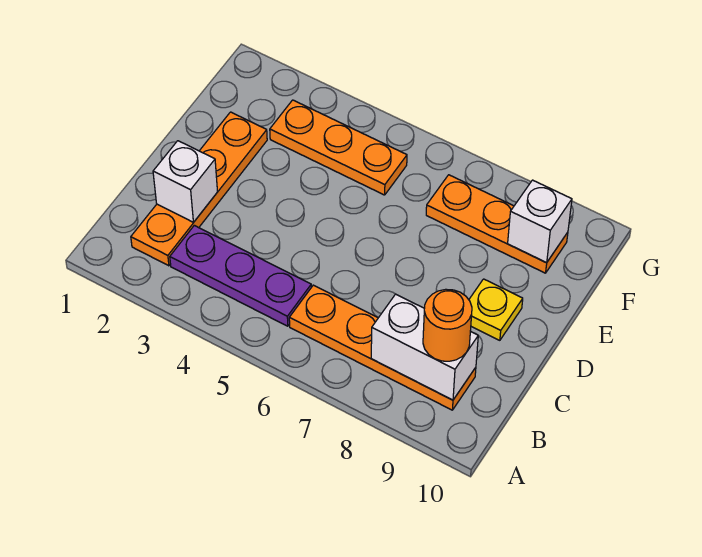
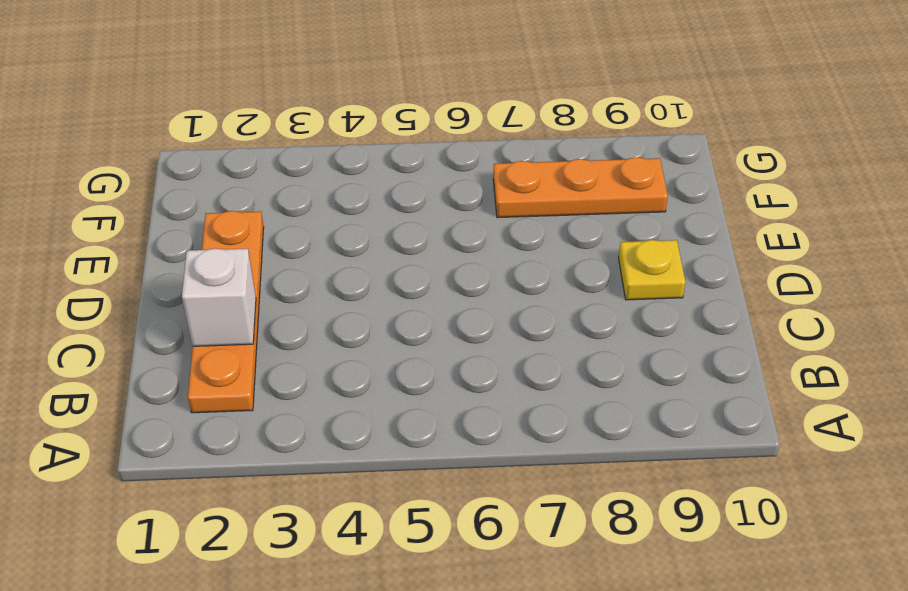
none -> purple plate B3:B5 level 1
none -> orange plate B6:B9 level 1

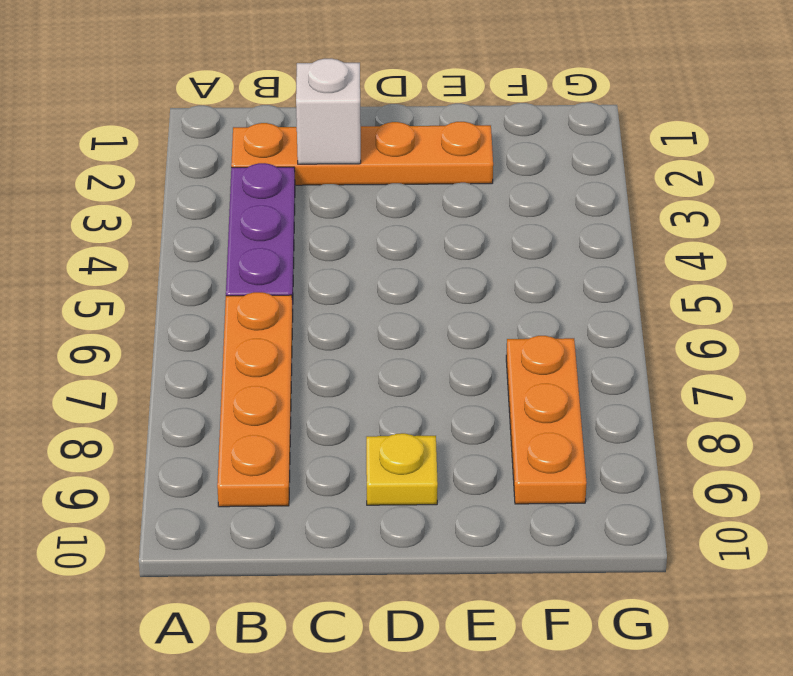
none -> orange plate F3:F5 level 1
none -> white brick B8:B9 level 2

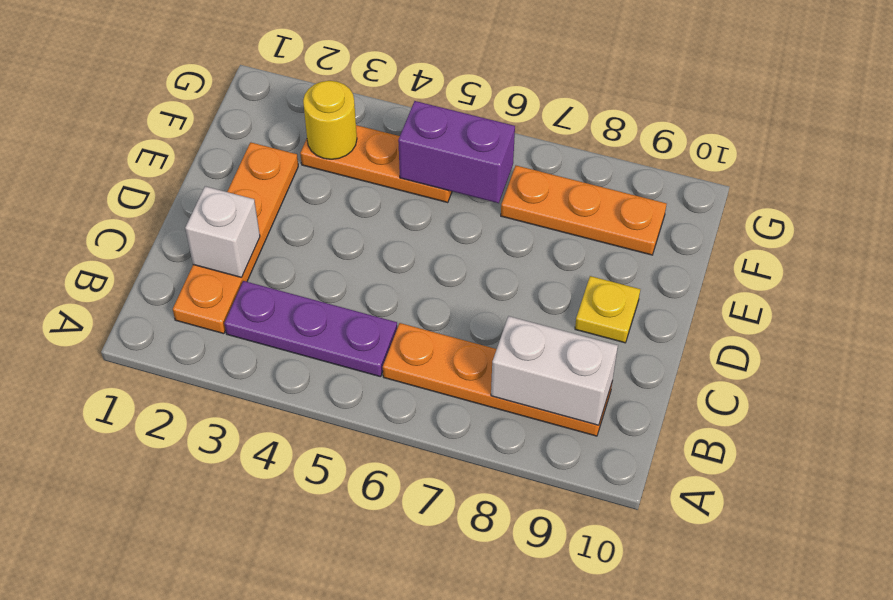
yellow round brick F3 level 2 -> none
purple brick F5:F6 level 2 -> none
none -> white brick F9 level 2
none -> orange round brick B9 level 3

